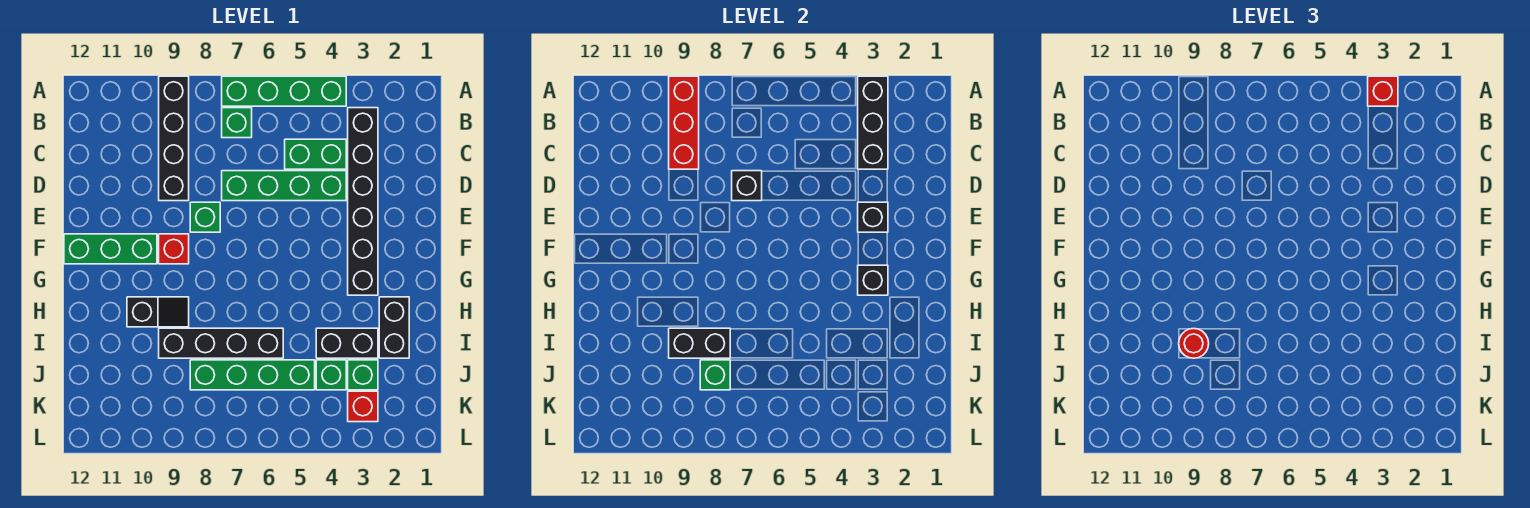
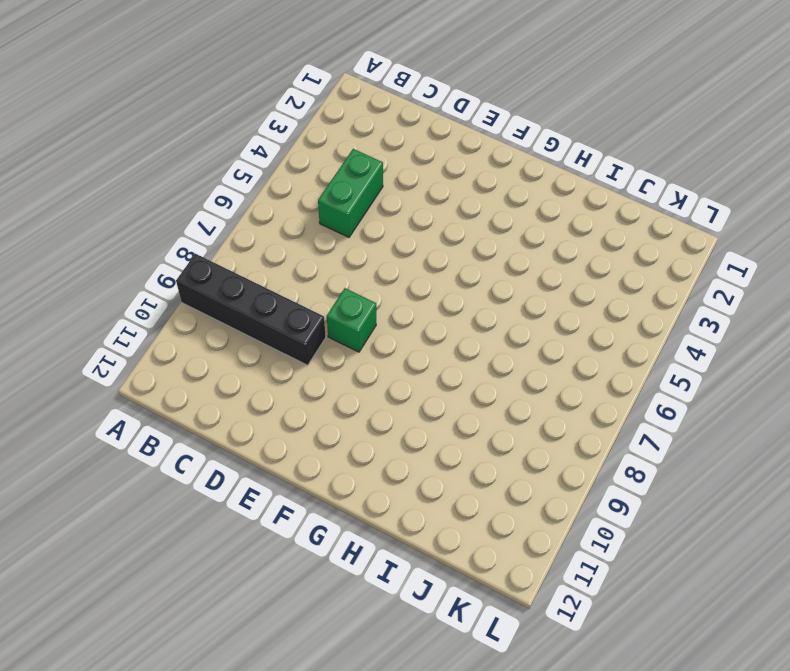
none -> green brick A4:A7 level 1
none -> black brick B3:G3 level 1
none -> green brick B7 level 1

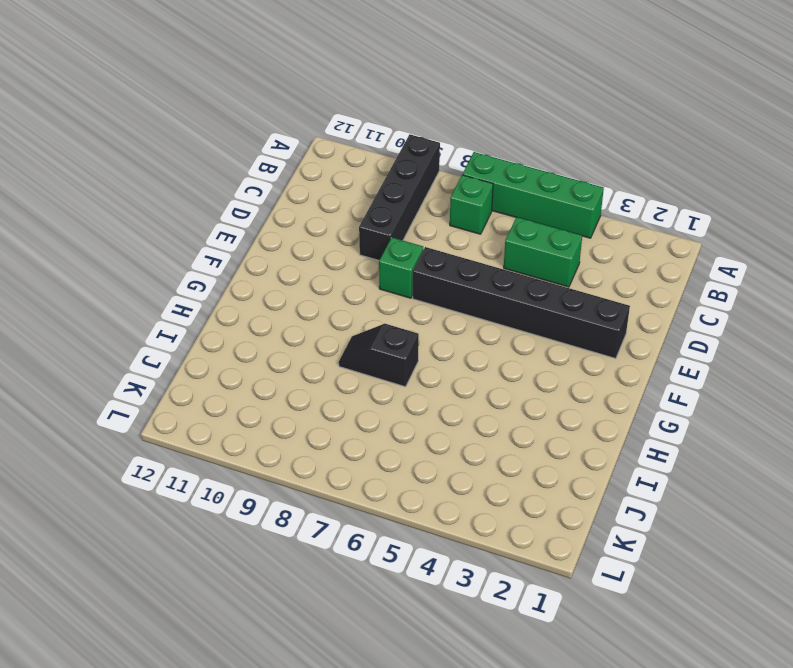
black brick E2:E7 level 1 -> black brick B3:G3 level 1
black slope H7:H8 level 1 top 7 -> black slope H9:H10 level 1 top 10
none -> green brick D4:D7 level 1
none -> red brick F9 level 1
none -> green brick F10:F12 level 1

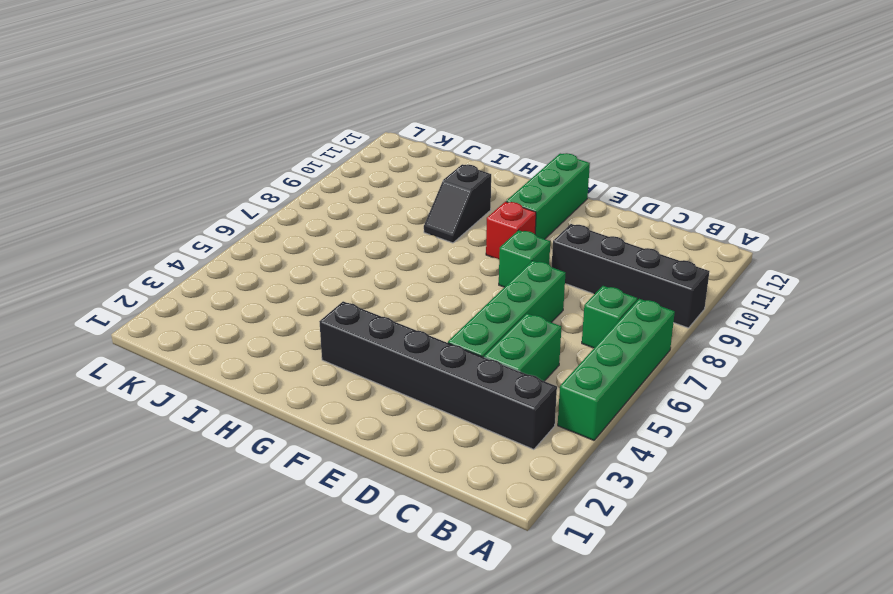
none -> black brick H2:I2 level 1
none -> black brick I3:I4 level 1
none -> black brick I6:I9 level 1

